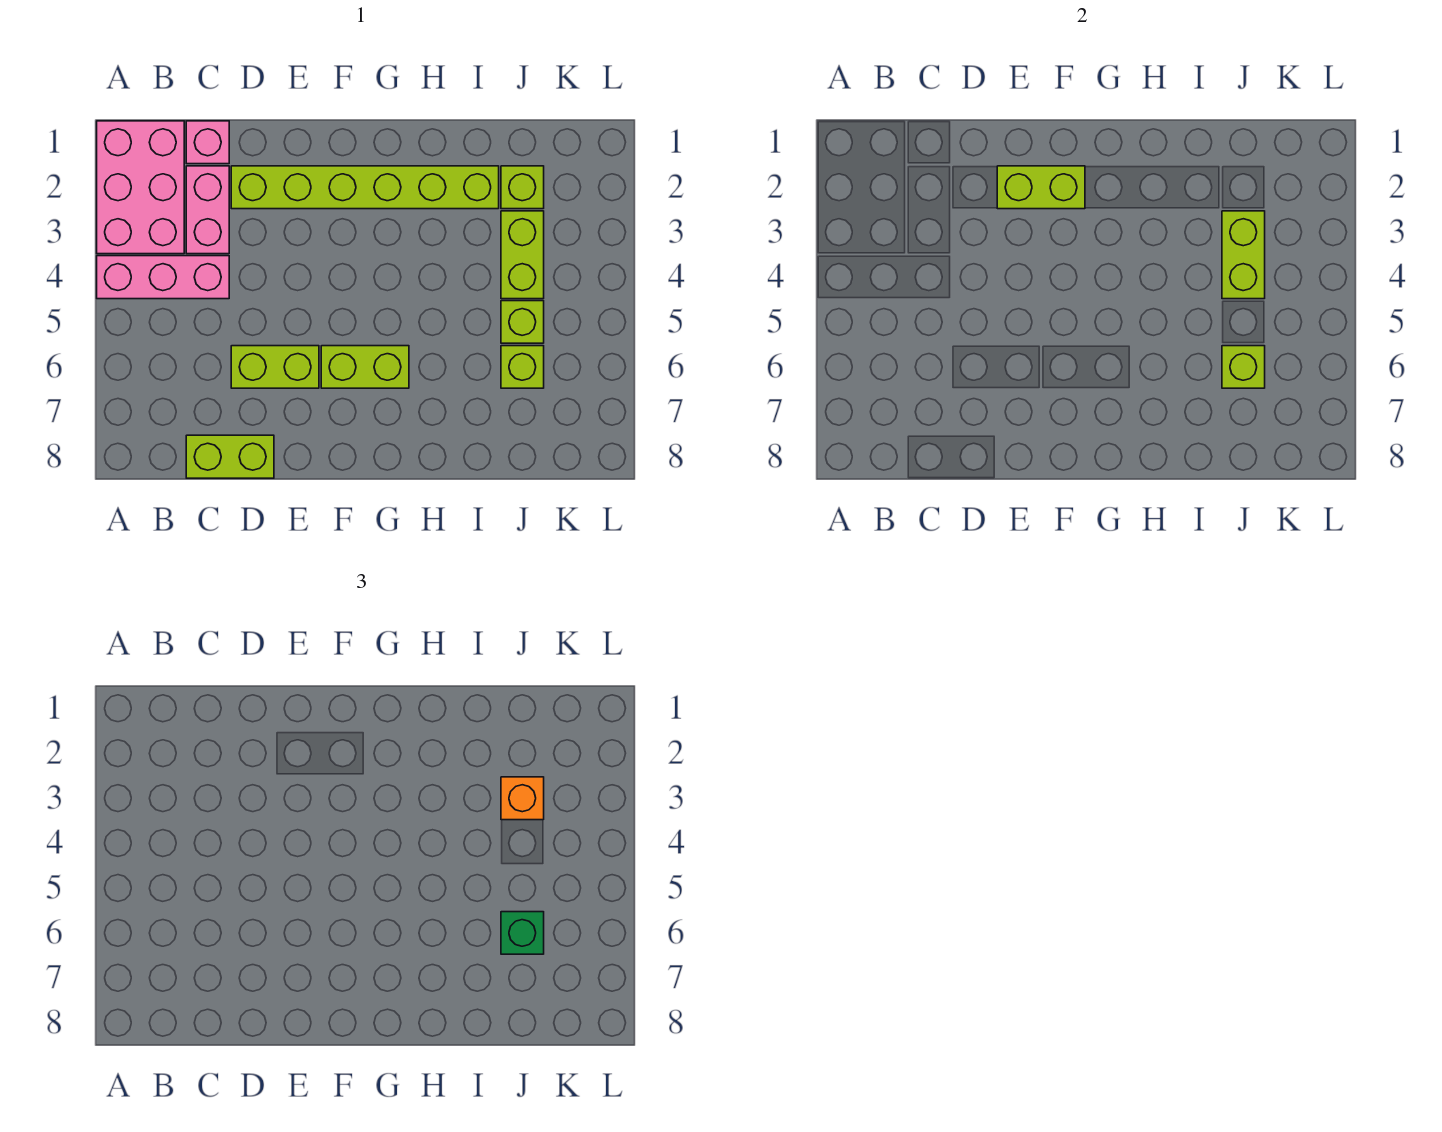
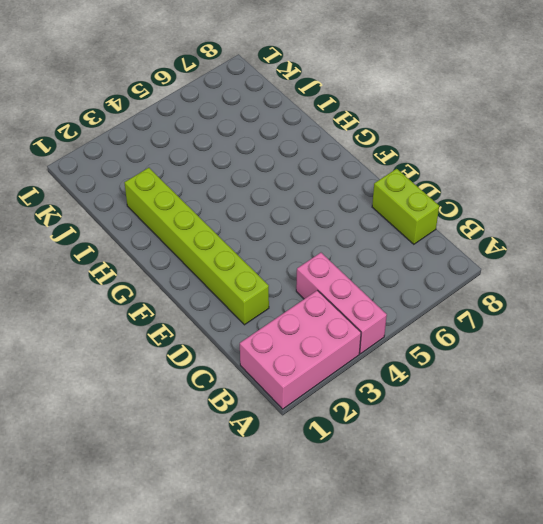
none -> pink brick C1 level 1
none -> pink brick C2:C3 level 1
none -> lime brick D6:E6 level 1

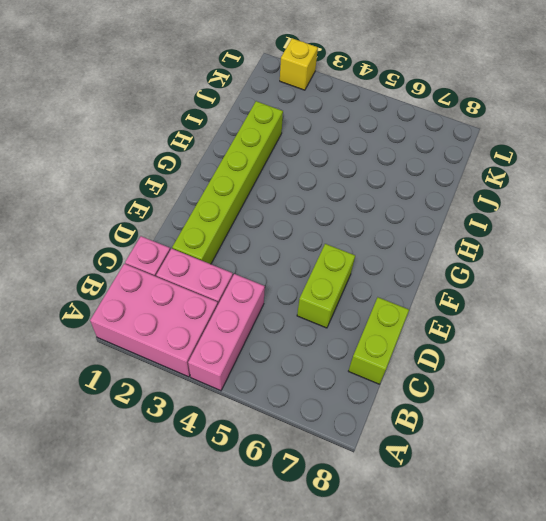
yellow brick L2 level 1 -> none
none -> lime brick F6:G6 level 1
none -> lime brick J2 level 1
none -> lime brick J3:J4 level 1

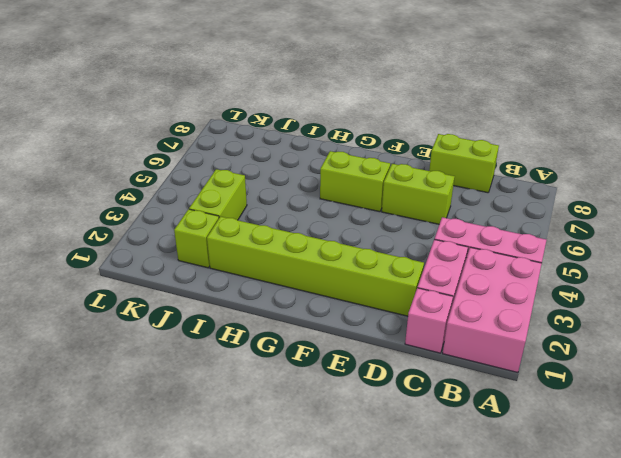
none -> lime brick J5 level 1
none -> lime brick J6 level 1
none -> lime brick E2:F2 level 2

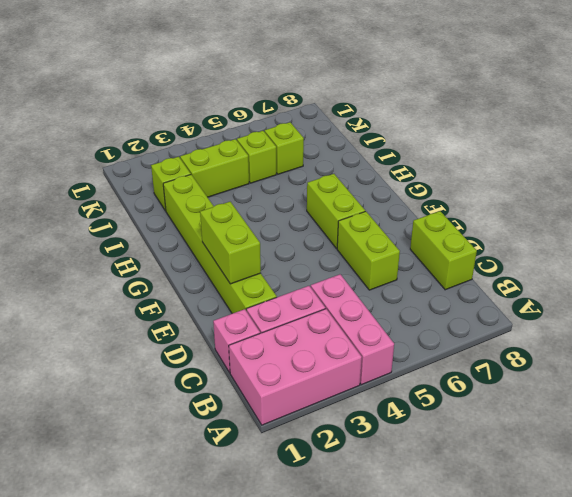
none -> lime brick J3:J4 level 2
none -> lime brick J6 level 2
none -> orange brick J3 level 3

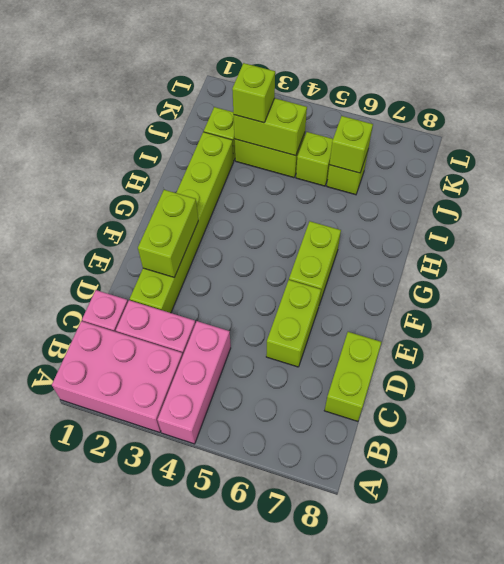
lime brick J3 level 3 -> orange brick J3 level 3
none -> green brick J6 level 3

